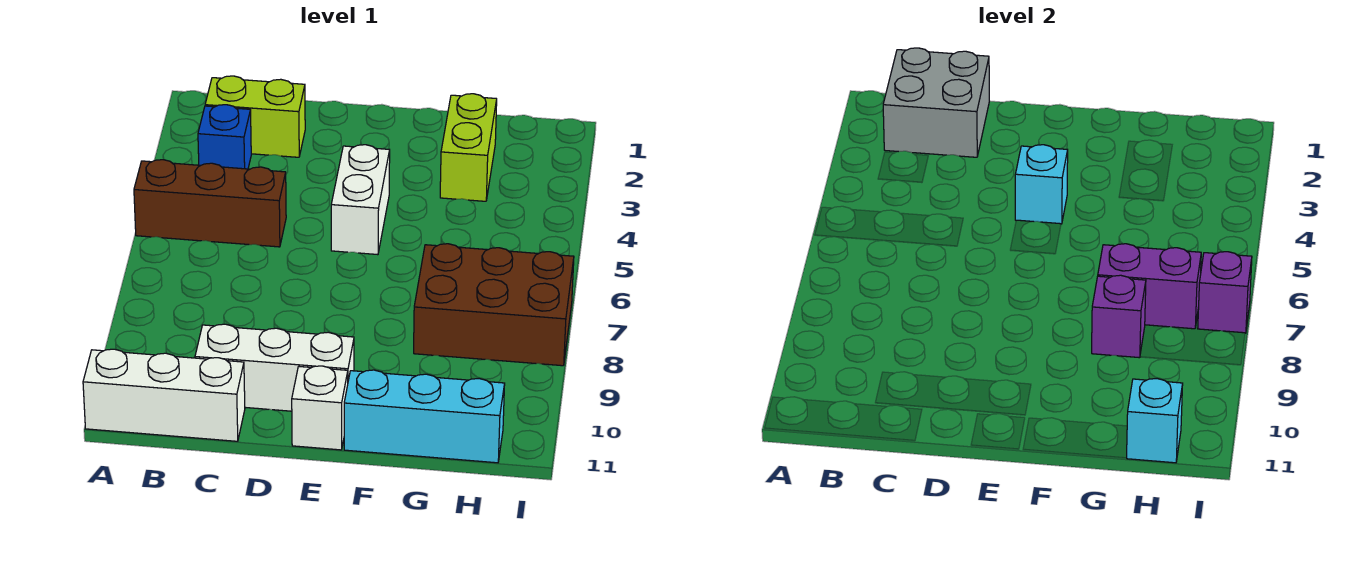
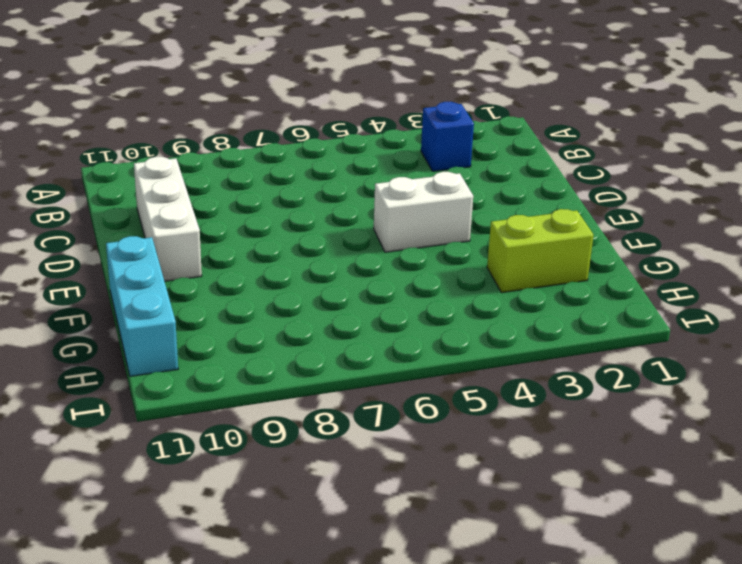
none -> brown brick A5:C5 level 1
none -> white brick A11:C11 level 1
none -> lime brick B2:C2 level 1

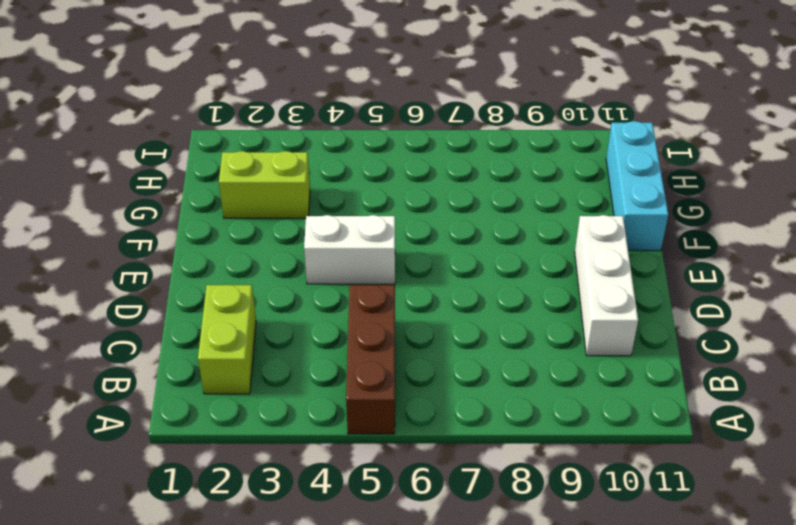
none -> white brick A11:C11 level 1
none -> blue brick B3 level 1
none -> white brick E11 level 1

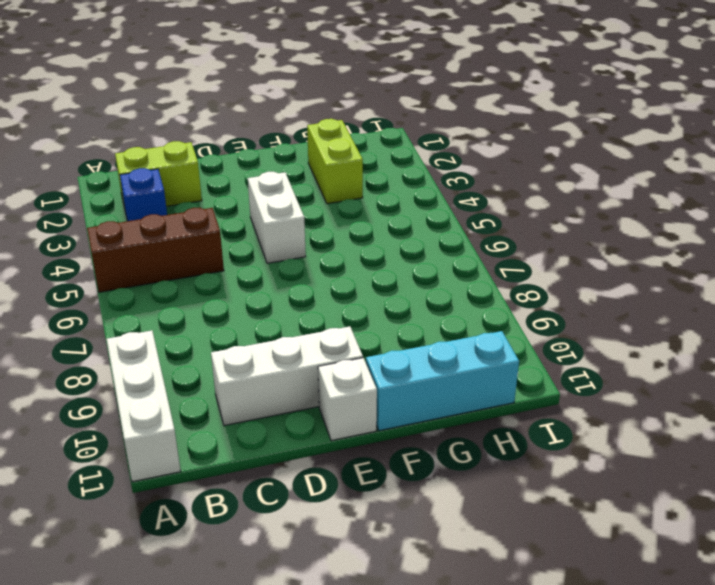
white brick A9:A11 level 1 -> white brick A11:C11 level 1
none -> brown brick G7:I8 level 1
none -> grey brick B1:C2 level 2
none -> cyan brick E4 level 2

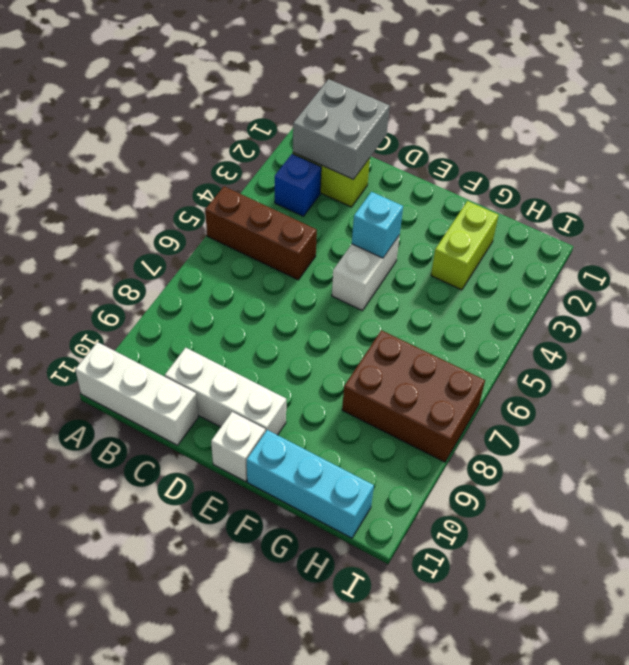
none -> purple brick G7:H7 level 2
none -> purple brick G8 level 2
none -> cyan brick H11 level 2

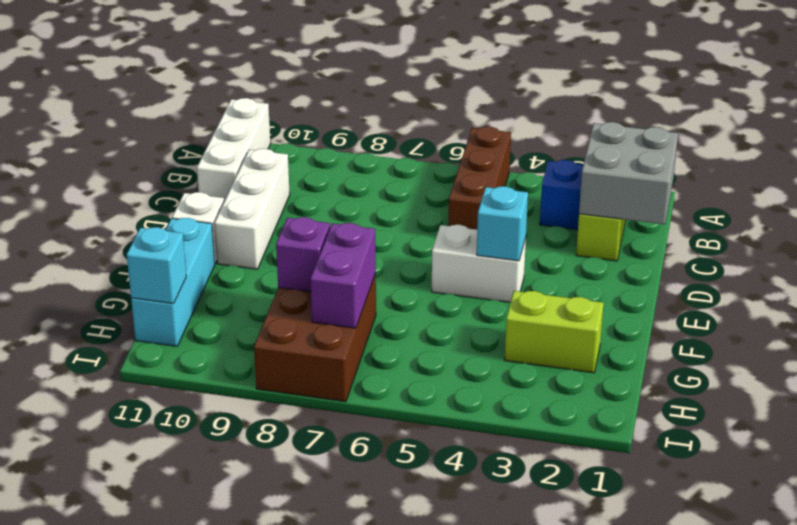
none -> purple brick I7 level 2

